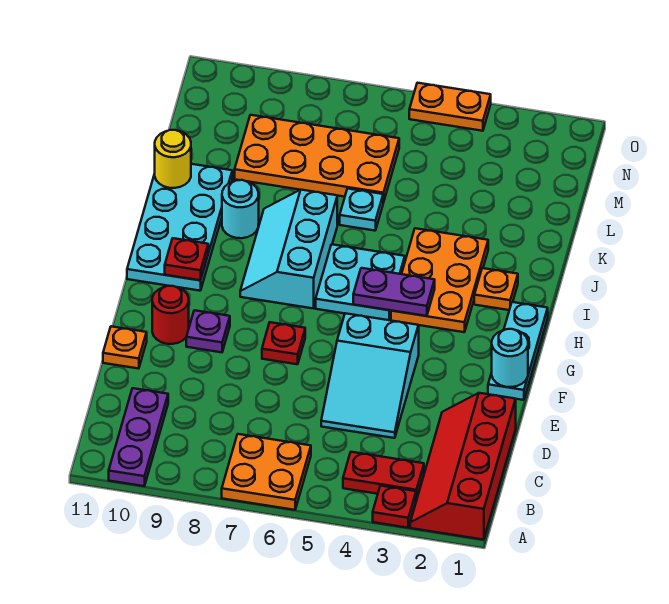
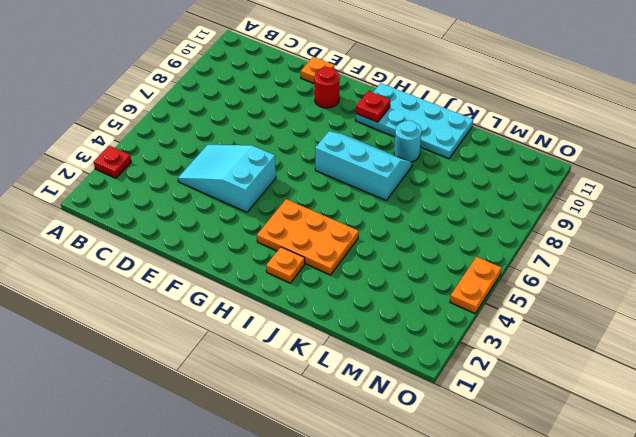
none -> red slope A1:D2 level 1 top 1
none -> orange plate A6:B7 level 1
none -> purple plate A10:C10 level 1

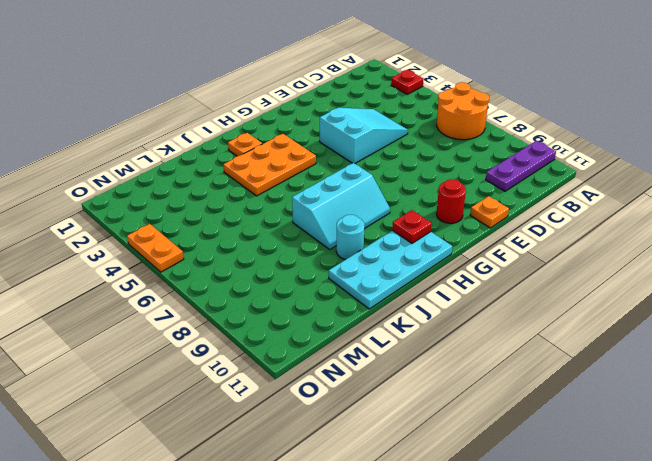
orange round brick A6:B7 level 1 -> orange plate A6:B7 level 1
none -> red slope A1:D2 level 1 top 1
none -> red plate B3:B4 level 1
none -> cyan plate F1:H1 level 1

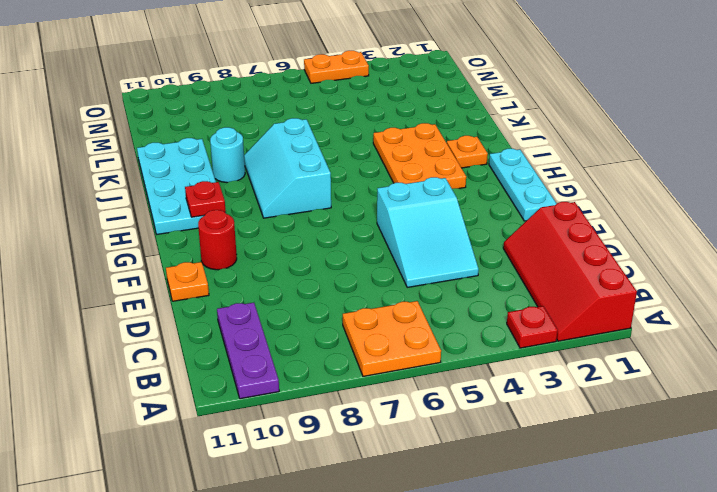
none -> red plate B3:B4 level 1
none -> red plate F7 level 1
none -> purple plate F9 level 1

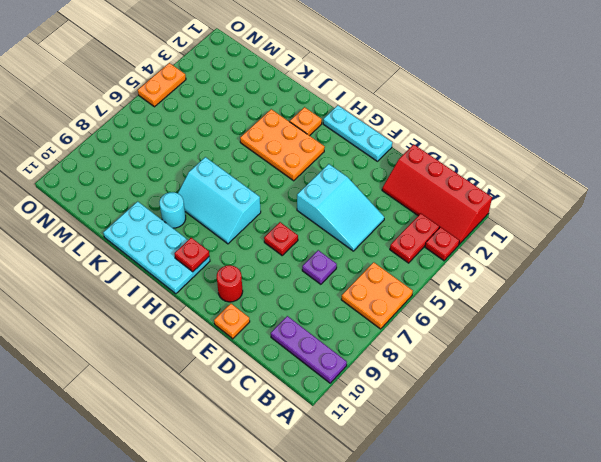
purple plate D7 level 1 -> purple plate F9 level 1
none -> cyan plate H5:I6 level 1
none -> cyan plate K6 level 1
none -> orange plate L6:M9 level 1

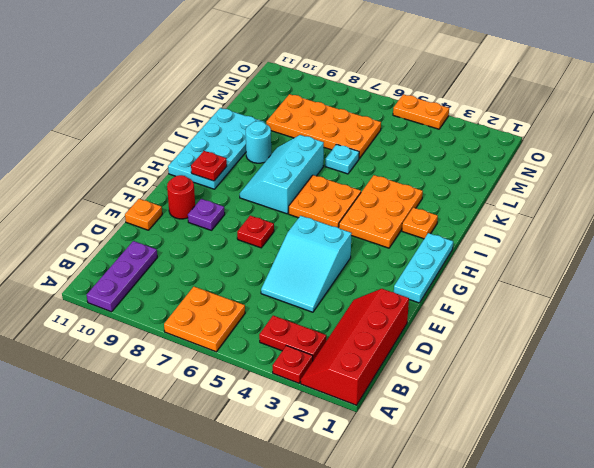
orange plate H5:I6 level 1 -> cyan plate H5:I6 level 1
none -> cyan round brick F1 level 2
none -> purple plate H4:H5 level 2
none -> yellow round brick K11 level 2

